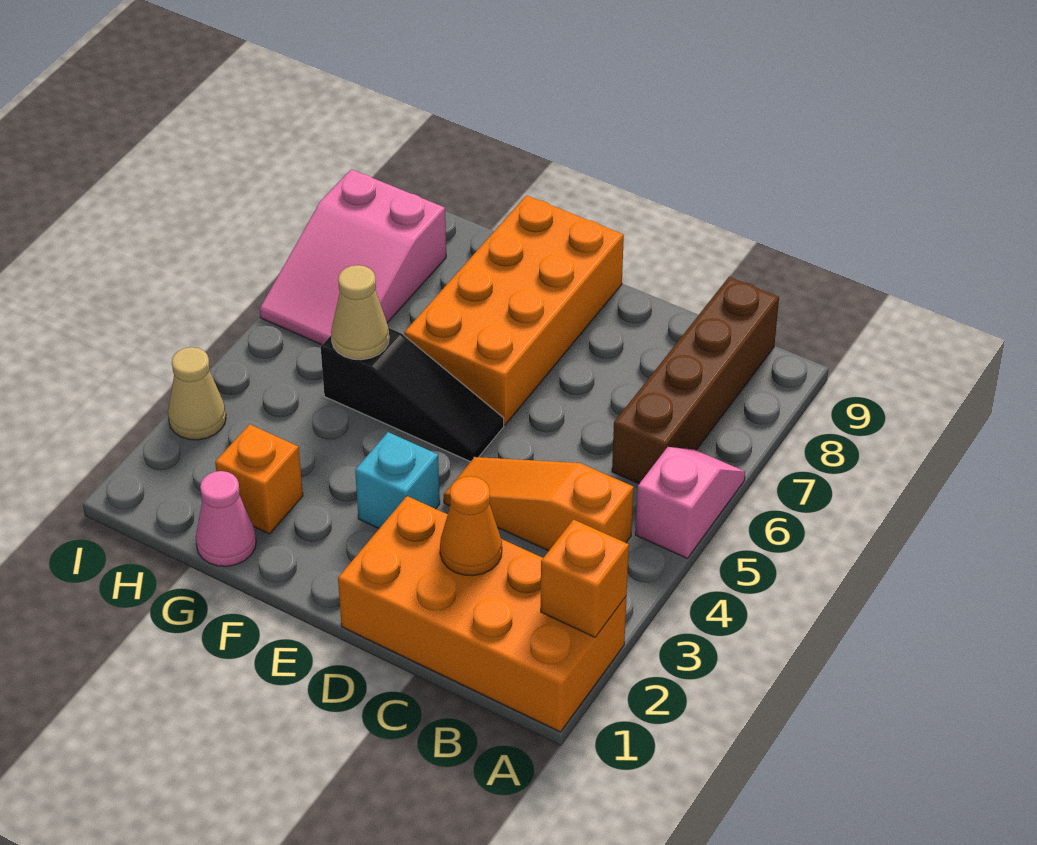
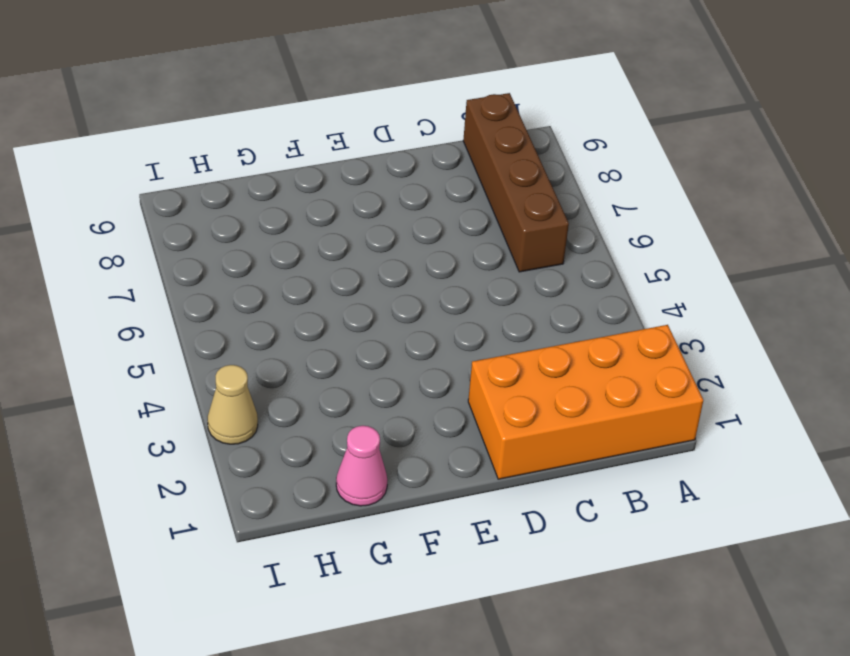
none -> pink slope A5:A6 level 1 top 5
none -> orange slope B4:D4 level 1 top B
none -> cyan brick E3 level 1

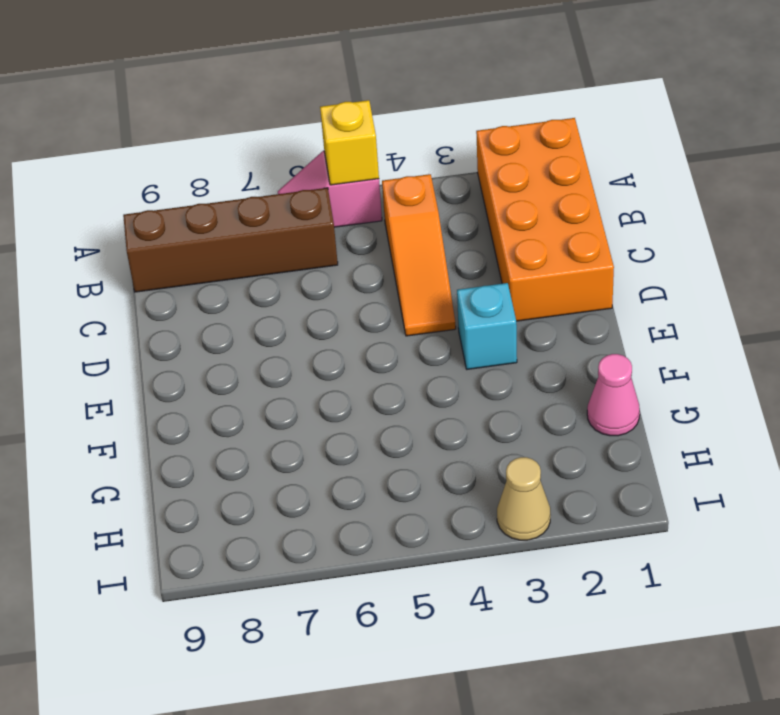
yellow brick A5 level 2 -> none
none -> black slope E5:G5 level 1 top G
none -> orange brick E6:F9 level 1
none -> orange brick G2 level 1

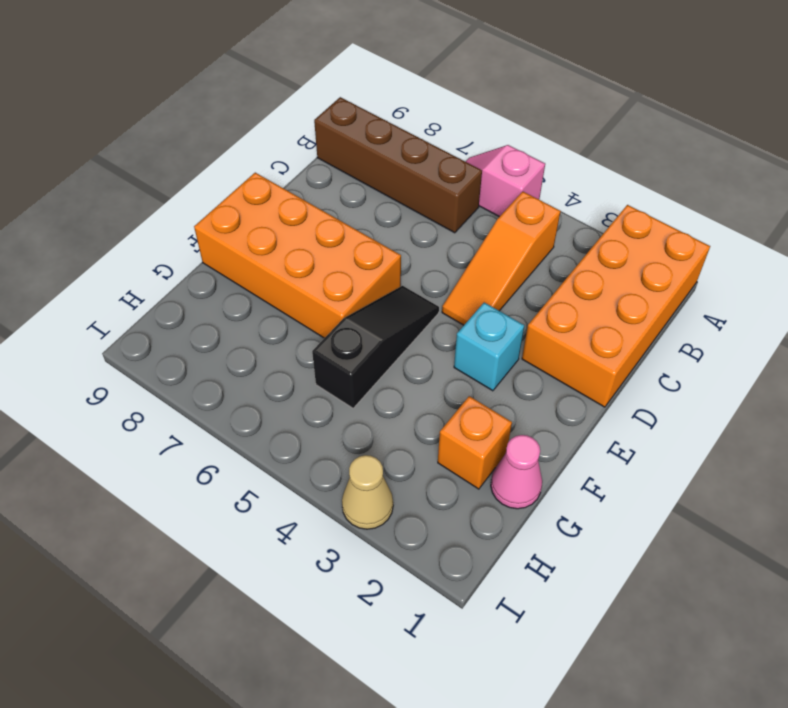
none -> pink slope H6:I8 level 1 top 8
none -> orange brick A2 level 2
none -> orange cone C2 level 2

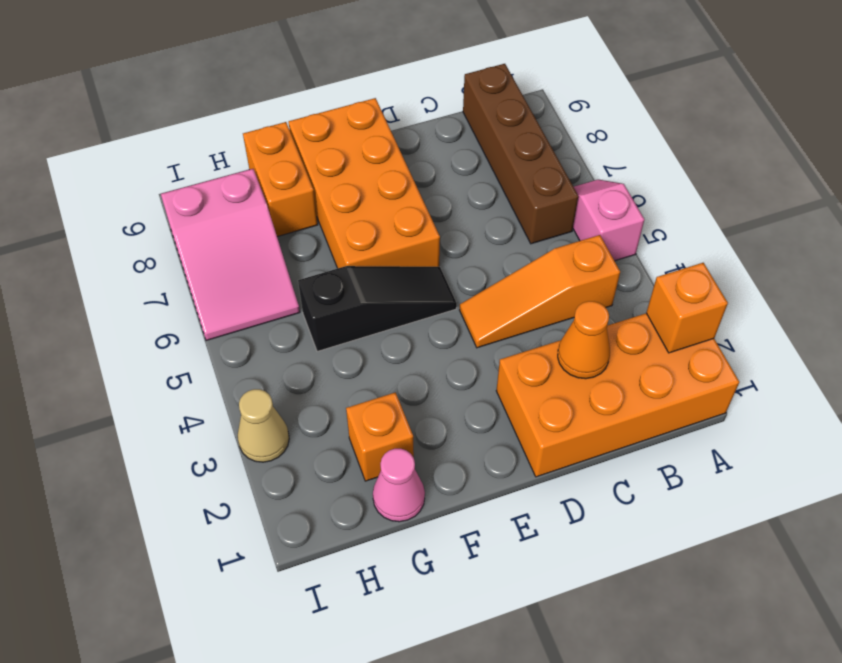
orange brick G8:G9 level 1 -> none
none -> cyan brick E3 level 1
none -> tan cone G5 level 2

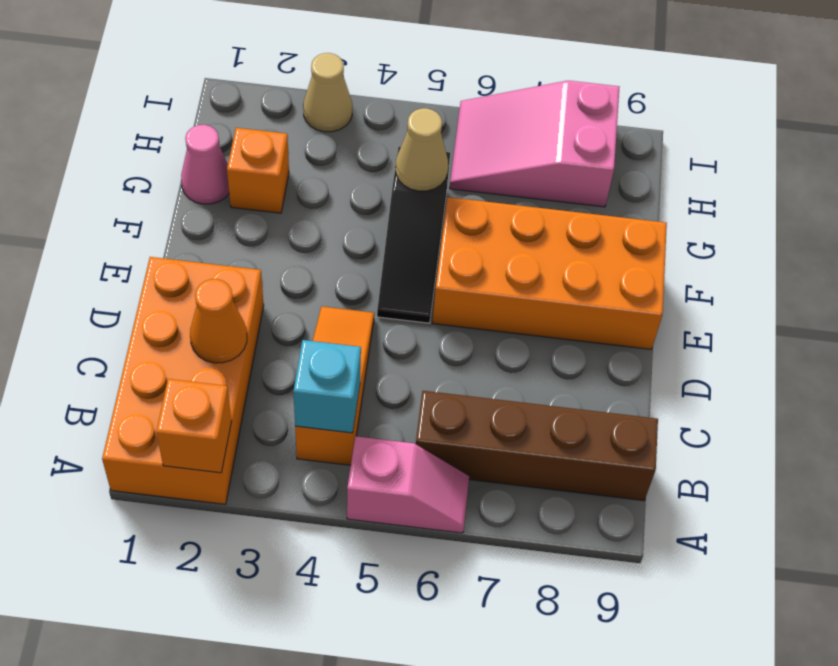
cyan brick B4 level 2 -> cyan brick E3 level 1

